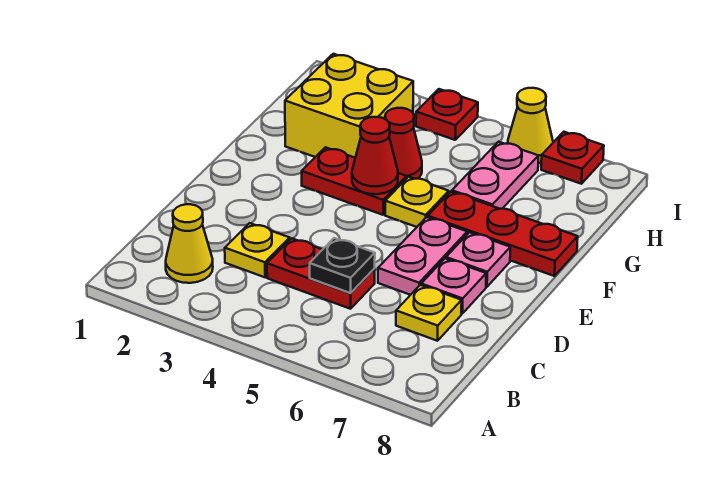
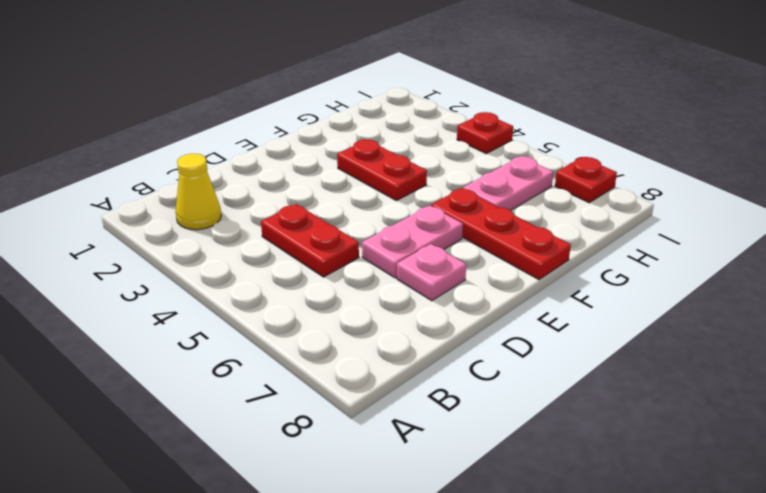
none -> yellow plate C3 level 1
none -> yellow plate C7 level 1
none -> pink plate E7 level 1

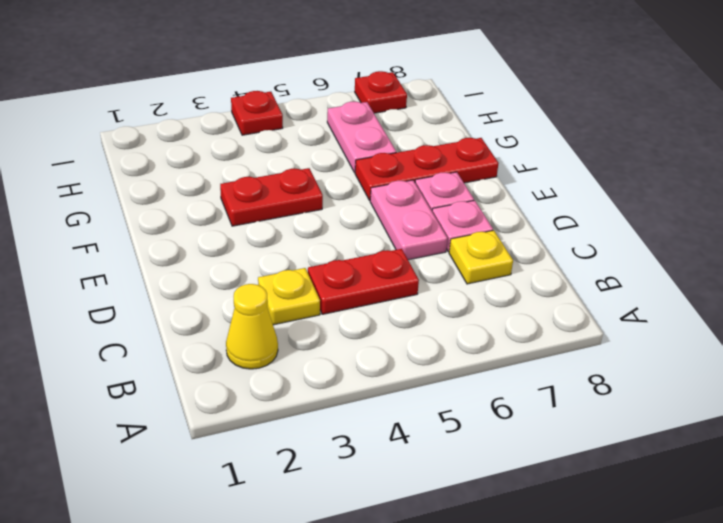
none -> yellow plate F5 level 1
none -> yellow brick G2:H3 level 1
none -> red cone G4 level 1

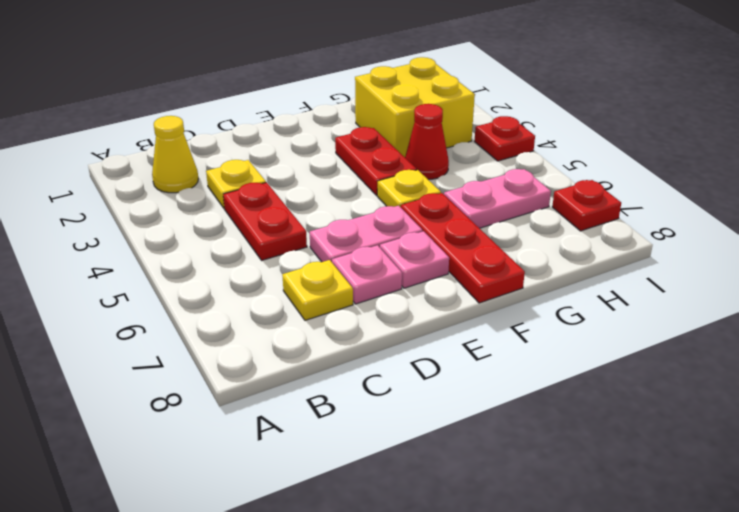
none -> yellow cone I6 level 1
none -> black plate C5 level 2
none -> red cone F4 level 2

